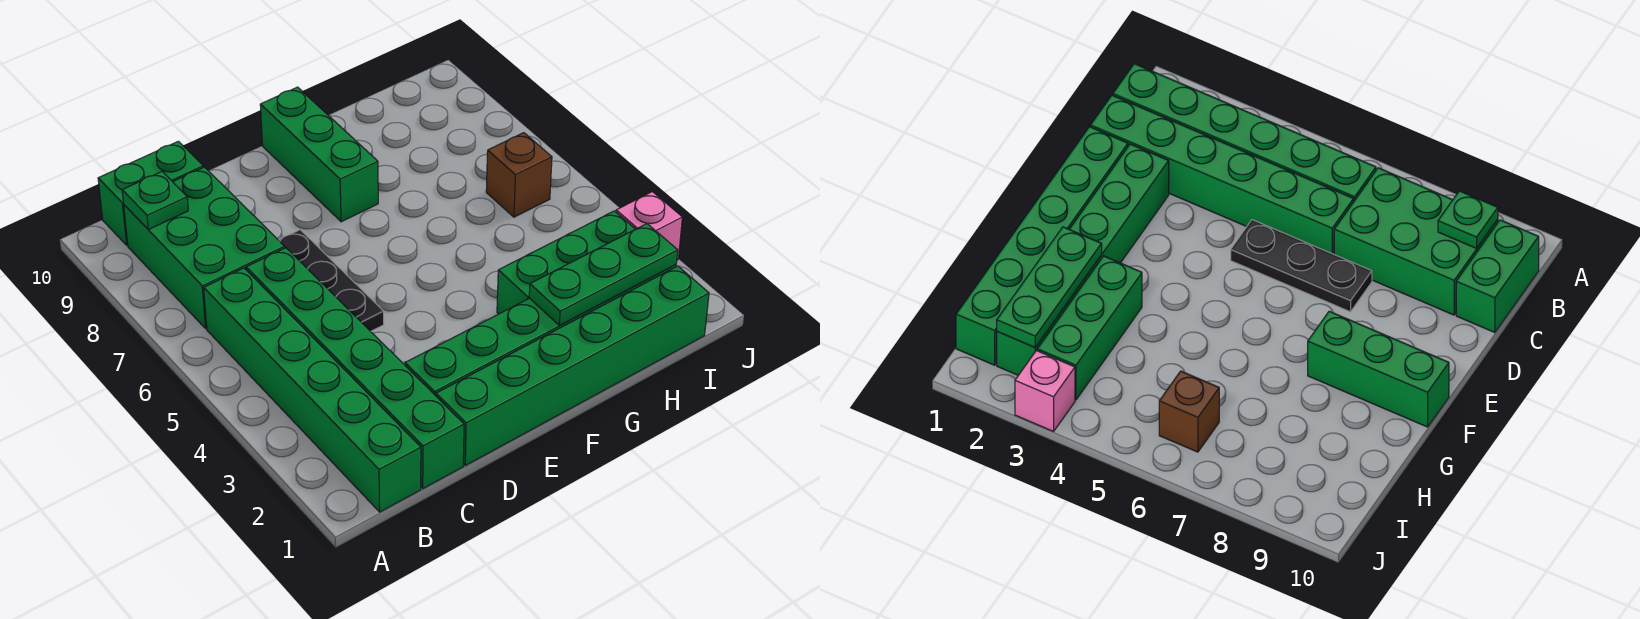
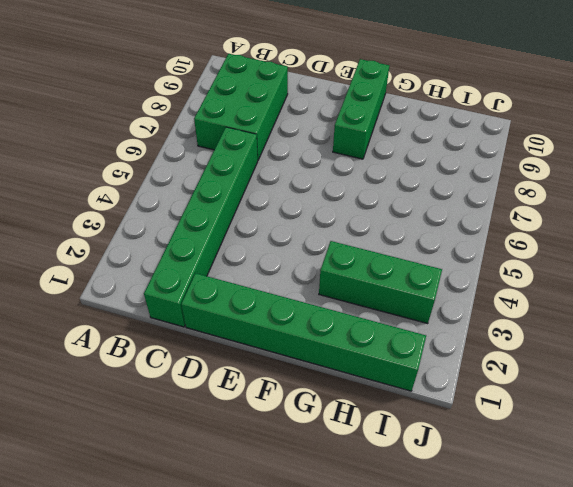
none -> green brick B1:B6 level 1
none -> green brick B10:C10 level 1
none -> green brick D2:I2 level 1

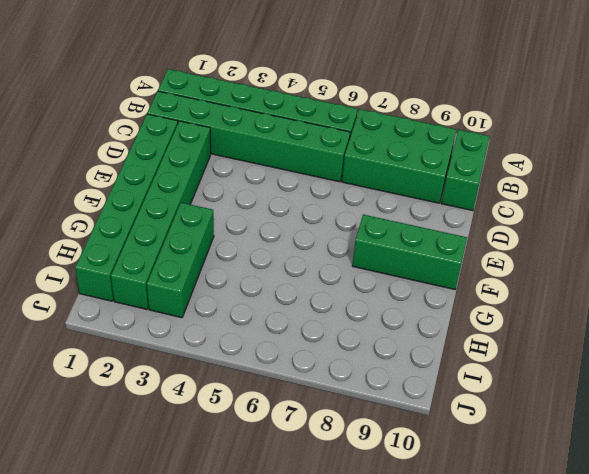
none -> black plate D5:D7 level 1
none -> brown brick I6 level 1
none -> pink brick J3 level 1

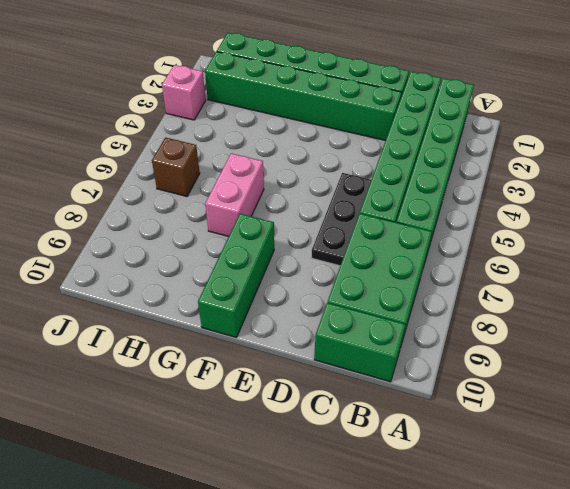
pink brick G6:G7 level 1 -> none
none -> green brick G3:I3 level 1
none -> green plate B9 level 2
none -> green plate G2:I2 level 2

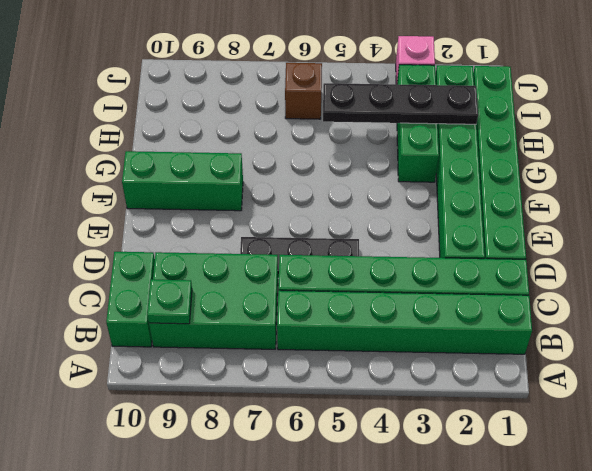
black plate H2:H5 level 2 -> green plate G2:I2 level 2

